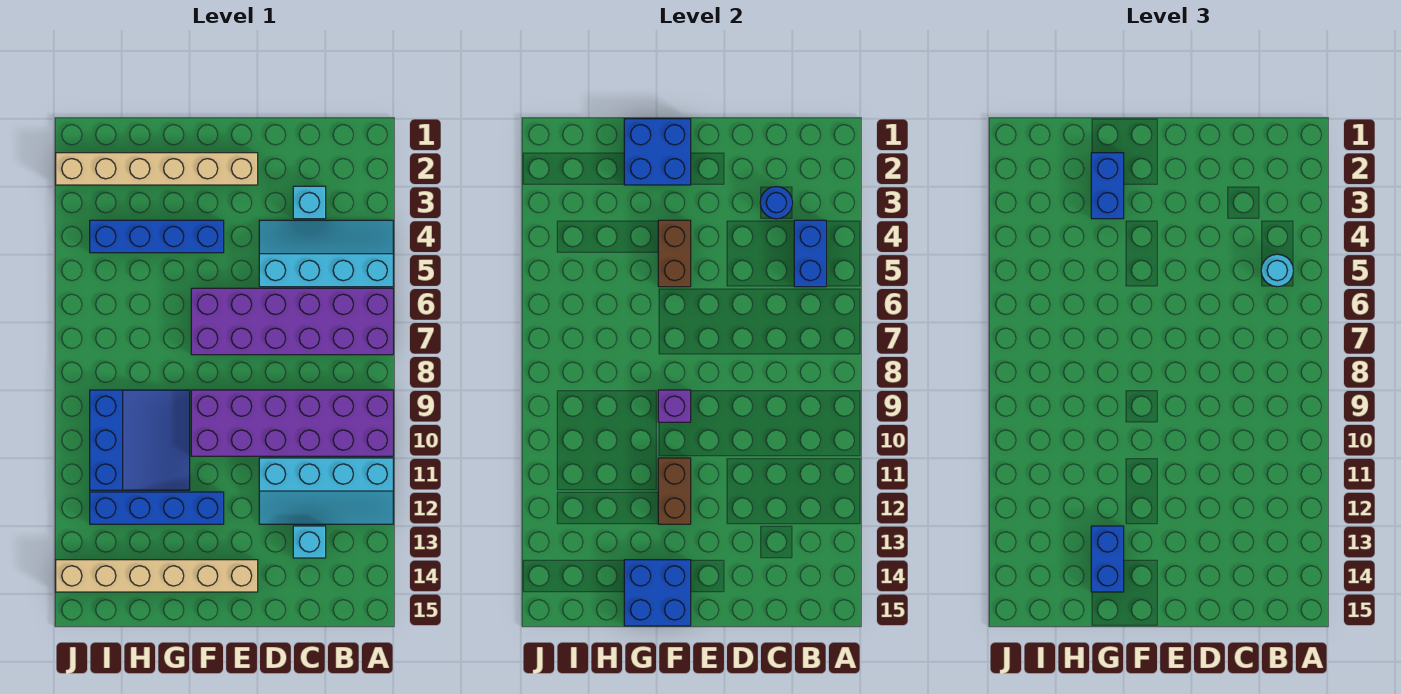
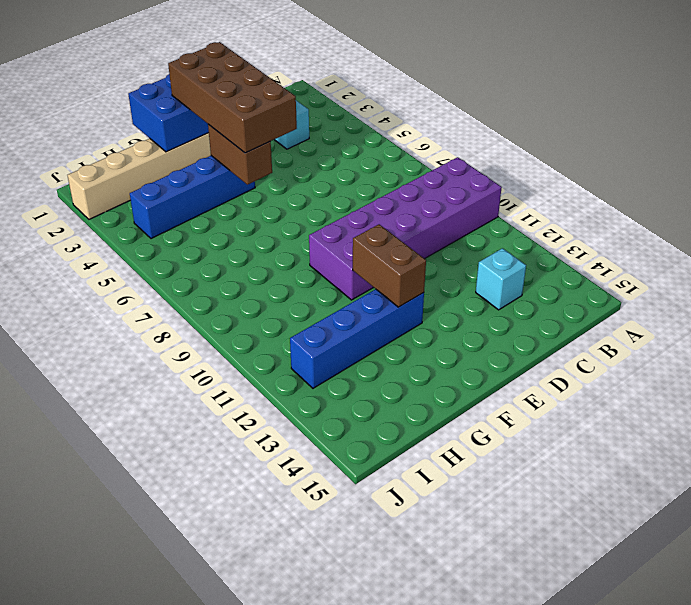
brown brick E2:F5 level 3 -> none
none -> cyan slope A4:D5 level 1 top 5
none -> purple brick A6:F7 level 1
none -> cyan slope A11:D12 level 1 top 11

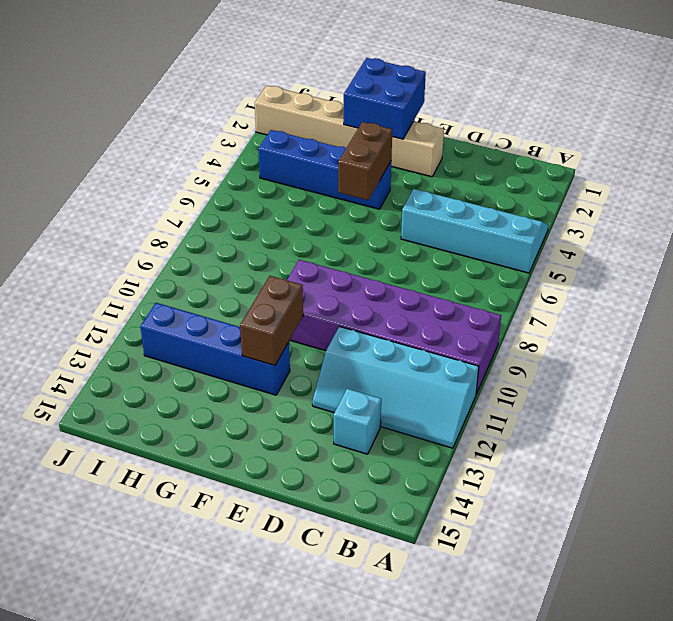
none -> purple brick A6:F7 level 1
none -> cyan brick C3 level 1
none -> tan brick E14:J14 level 1

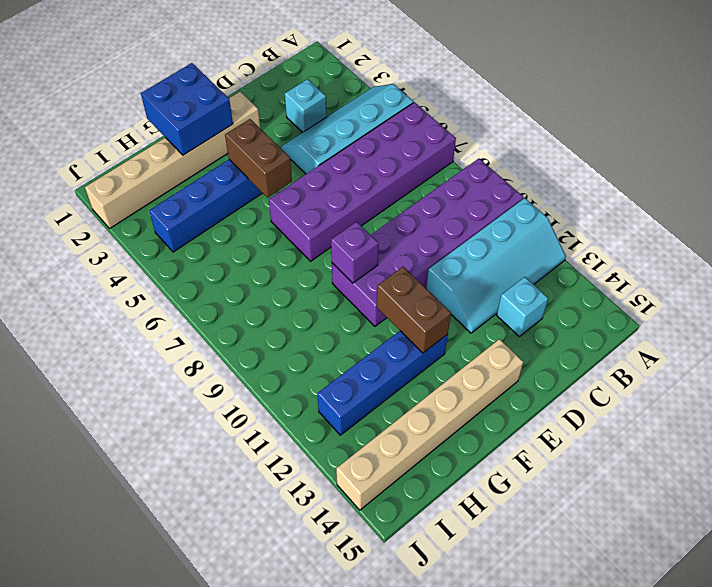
none -> blue slope G9:I11 level 1 top I
none -> blue brick B4:B5 level 2
none -> blue round brick C3 level 2

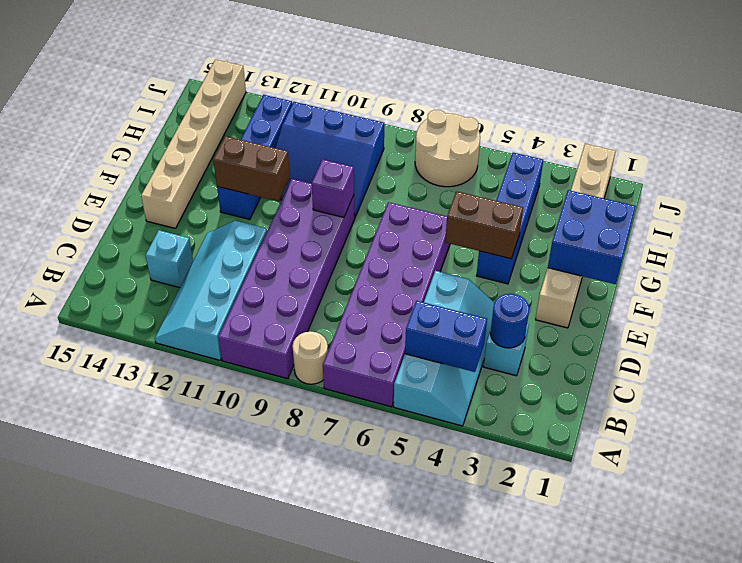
tan round brick A8 level 1 -> none
tan round brick I6:J7 level 1 -> none
none -> blue brick F14:G15 level 2
none -> cyan round brick B5 level 3
none -> blue brick G2:G3 level 3

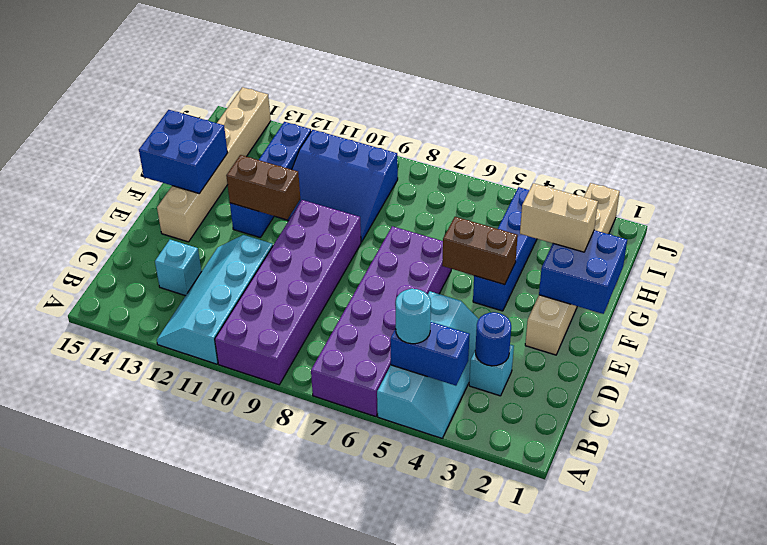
tan brick G2:G3 level 3 -> blue brick G2:G3 level 3
none -> purple brick F9 level 2
none -> blue brick G13:G14 level 3

